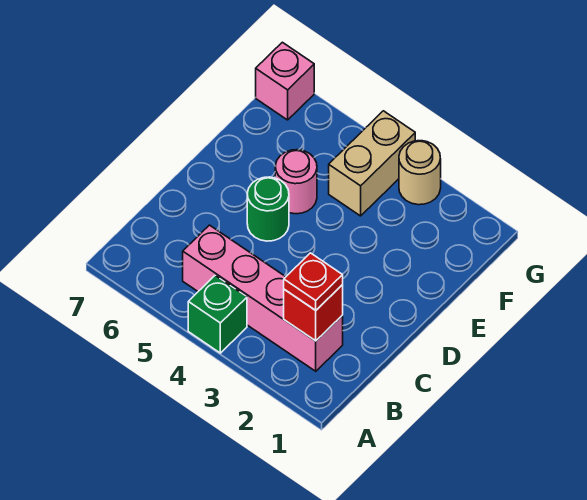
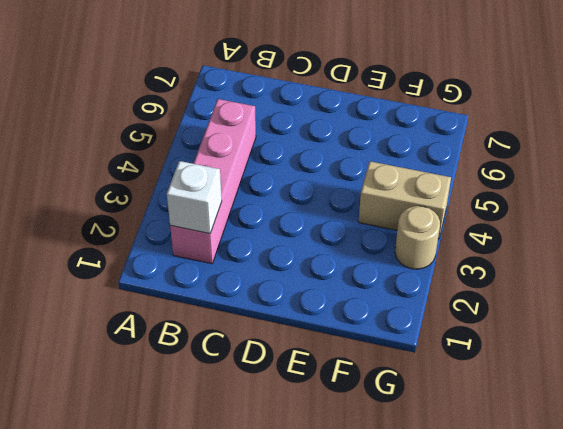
white brick B2 level 2 -> red brick B2 level 2
none -> green brick A4 level 1
none -> green round brick D5 level 1

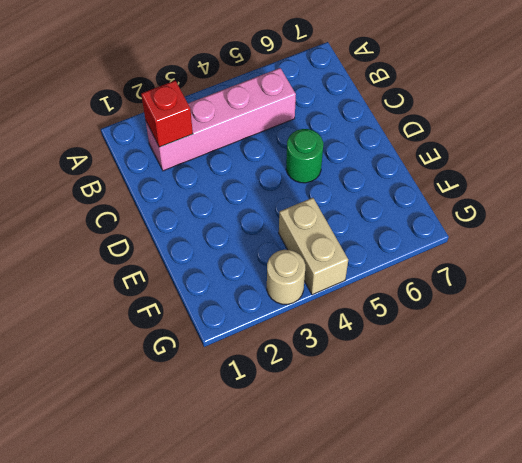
none -> green brick A4 level 1
none -> pink round brick E5 level 1

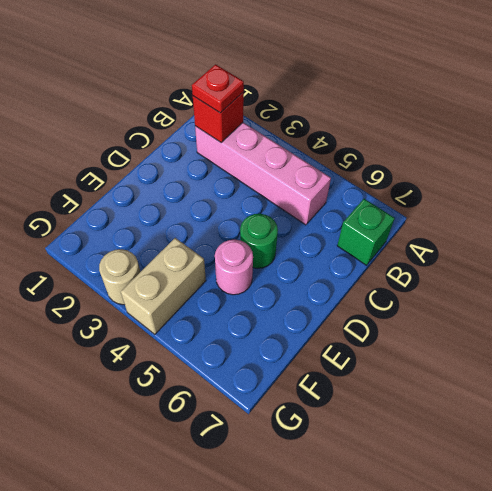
green brick B7 level 1 -> green brick A4 level 1
none -> pink brick G7 level 1

